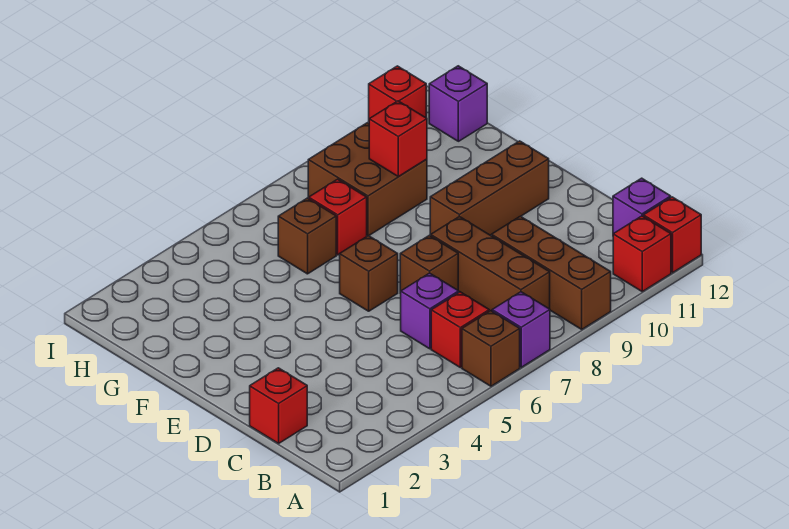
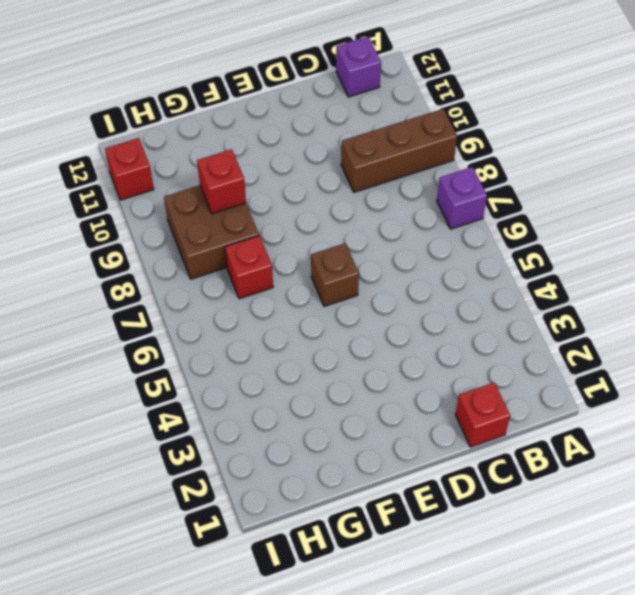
none -> brown brick A6 level 1
none -> red brick A11 level 1
none -> red brick A12 level 1

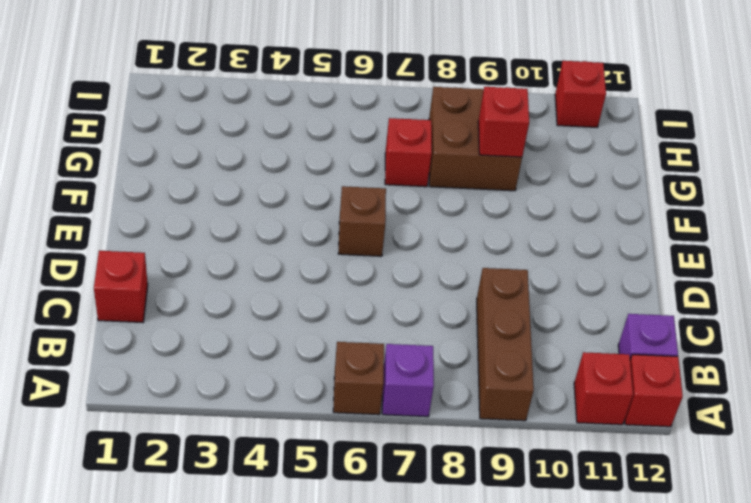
none -> red brick B6 level 1
none -> brown brick B8:D8 level 1
none -> purple brick C6 level 1

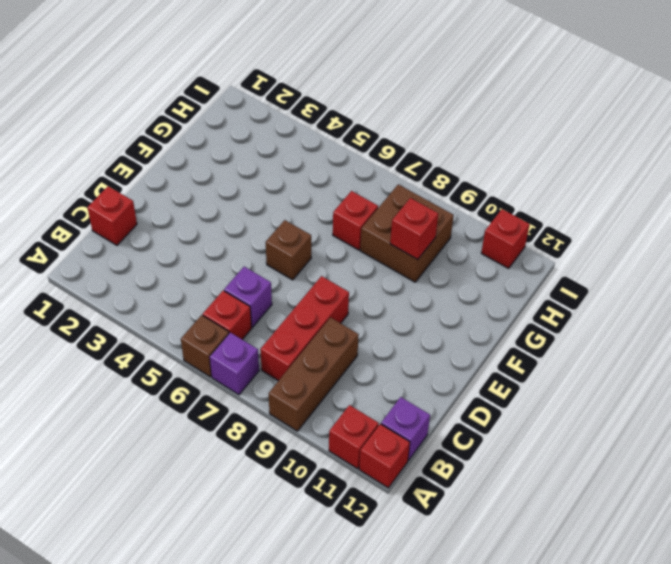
red brick B8:D8 level 1 -> brown brick B8:D8 level 1
none -> brown brick D7 level 1
none -> brown brick E9:E11 level 1
none -> brown brick G6 level 1

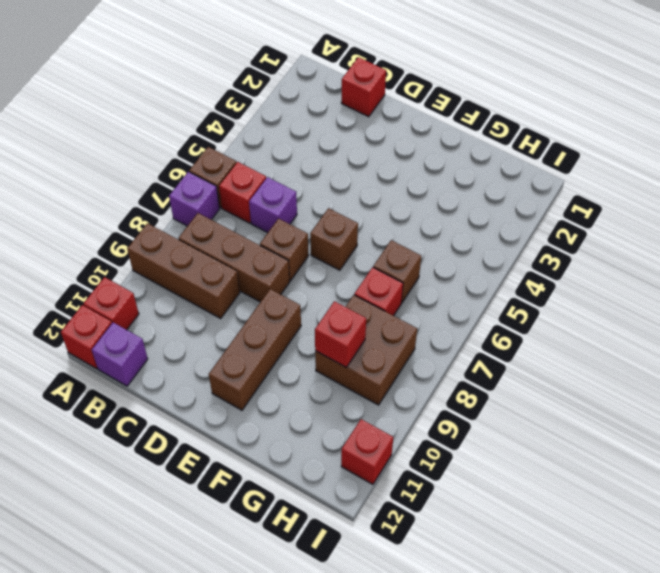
none -> purple brick H12 level 1

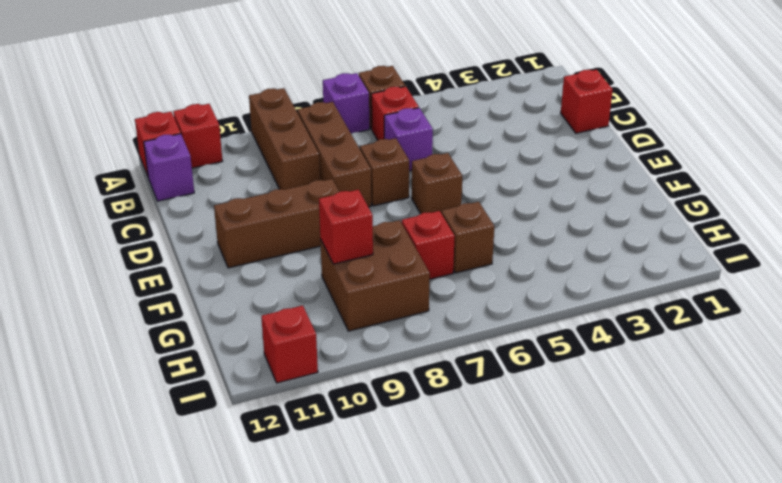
none -> purple brick H12 level 1

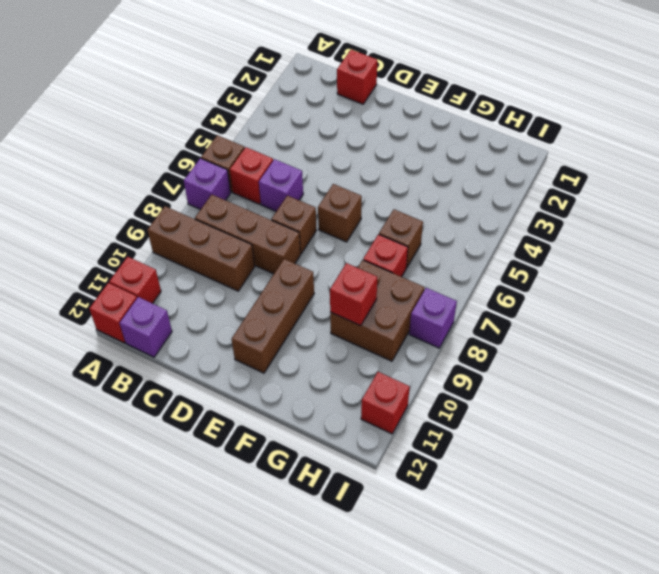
purple brick I8 level 1 -> purple brick H12 level 1

